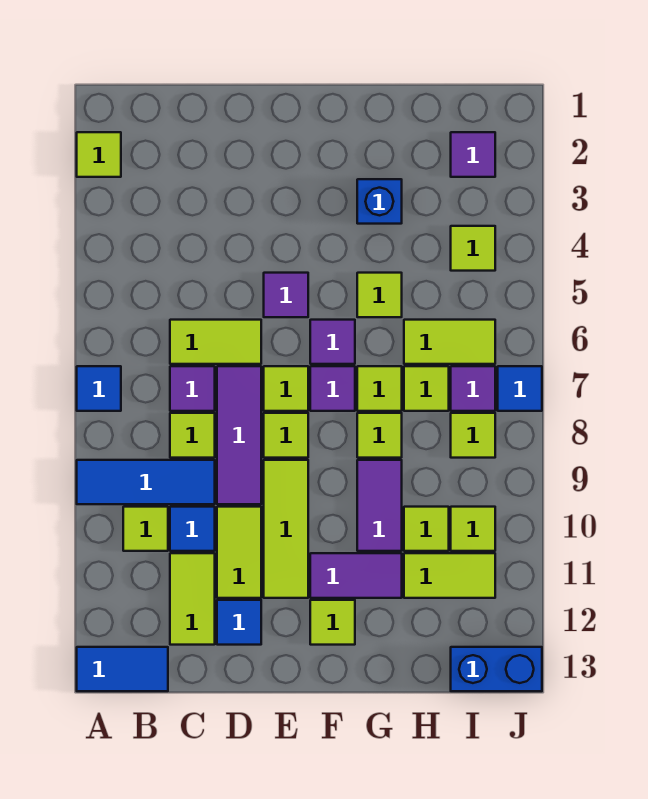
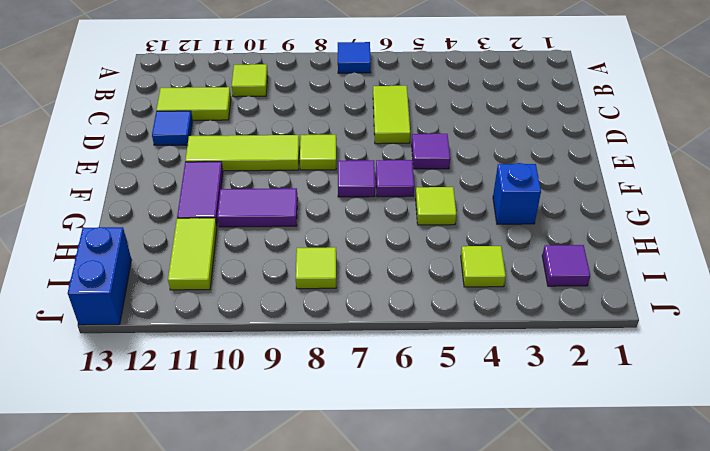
none -> lime tile A2 level 1
none -> blue tile A9:C9 level 1
none -> blue tile A13:B13 level 1
none -> purple tile C7 level 1

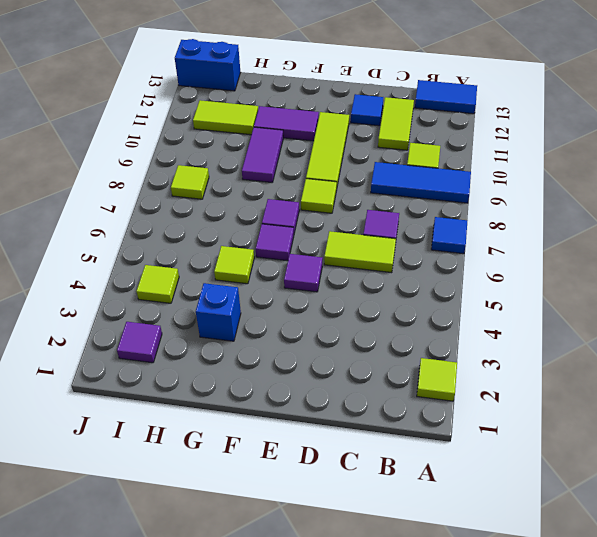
none -> lime tile C8 level 1
none -> blue tile C10 level 1
none -> purple tile D7:D9 level 1
none -> lime tile D10:D11 level 1

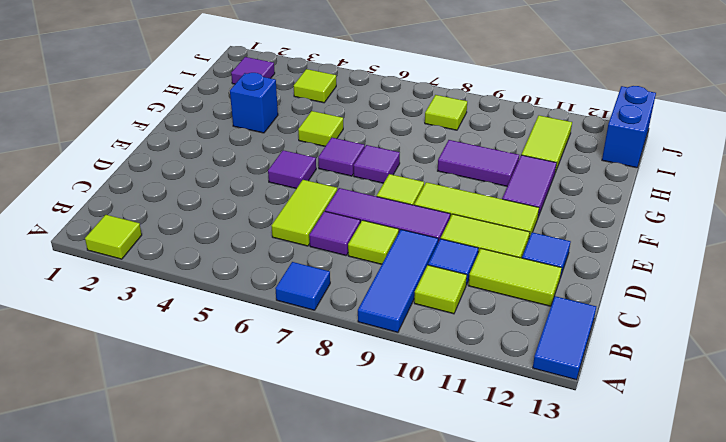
none -> lime tile E7 level 1
none -> lime tile F12 level 1
none -> lime tile G7 level 1
none -> lime tile G8 level 1

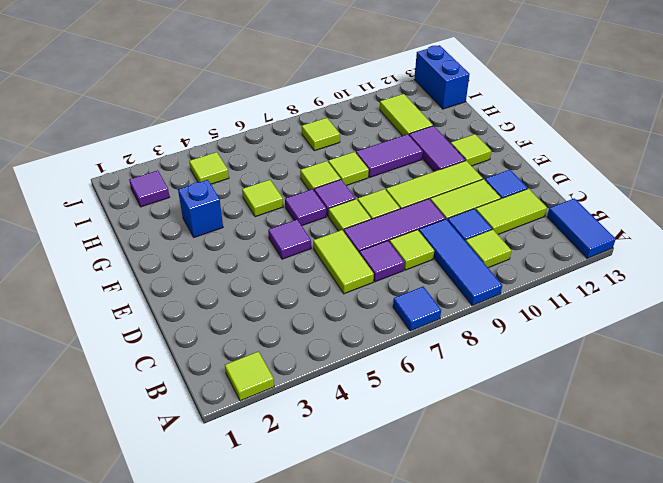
none -> lime tile H6:I6 level 1
none -> lime tile H7 level 1
none -> lime tile H10 level 1
none -> purple tile I7 level 1

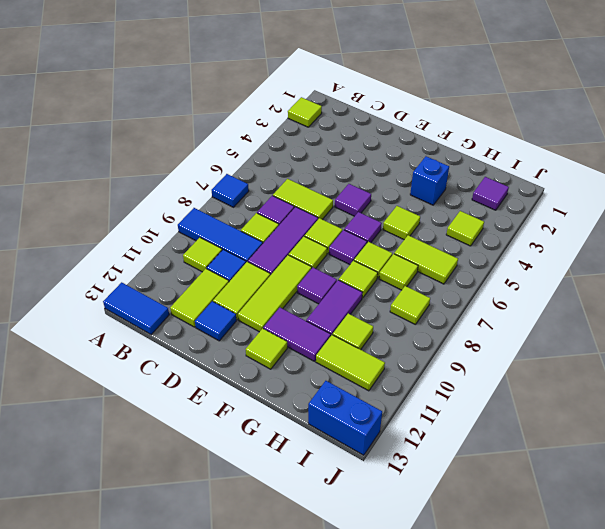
purple tile F9 level 1 -> purple tile I7 level 1
none -> lime tile I10 level 1
none -> blue tile J7 level 1

